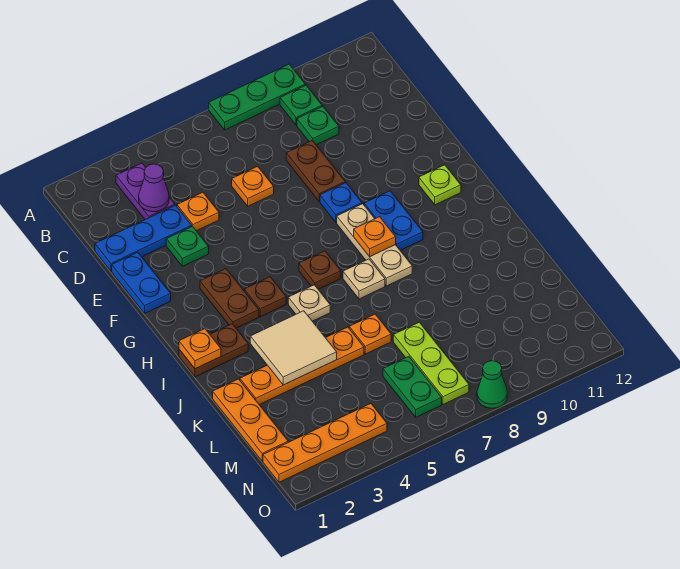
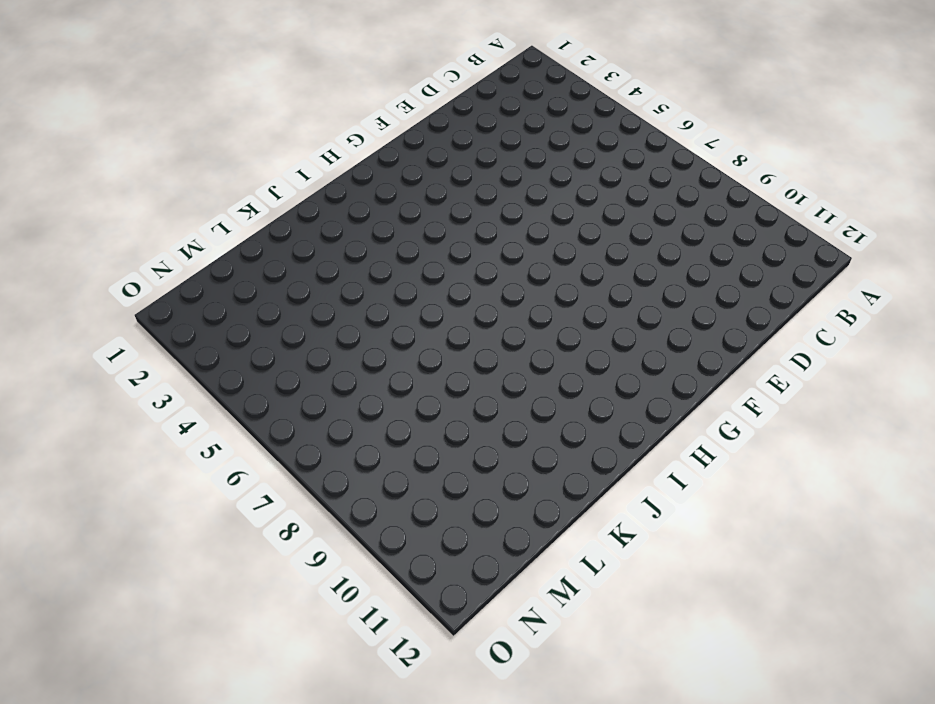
none -> green plate A7:A9 level 1
none -> purple plate B3:C3 level 1
none -> green plate B9 level 1
none -> green plate C9 level 1

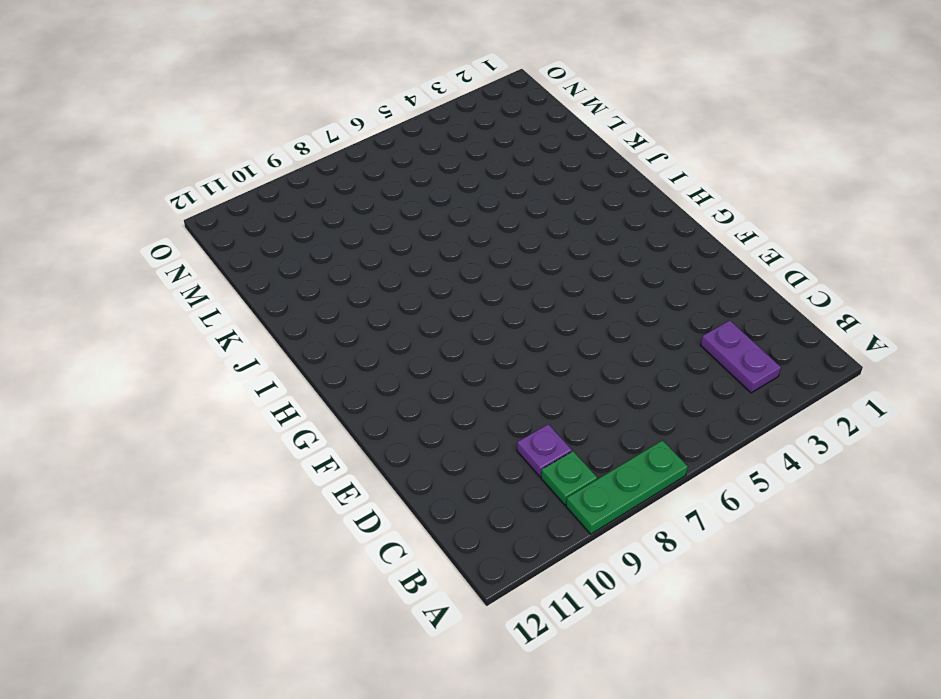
purple plate C9 level 1 -> green plate C9 level 1
none -> blue plate D1:D3 level 1
none -> orange plate D4 level 1
none -> orange plate D6 level 1
none -> brown plate D8:E8 level 1

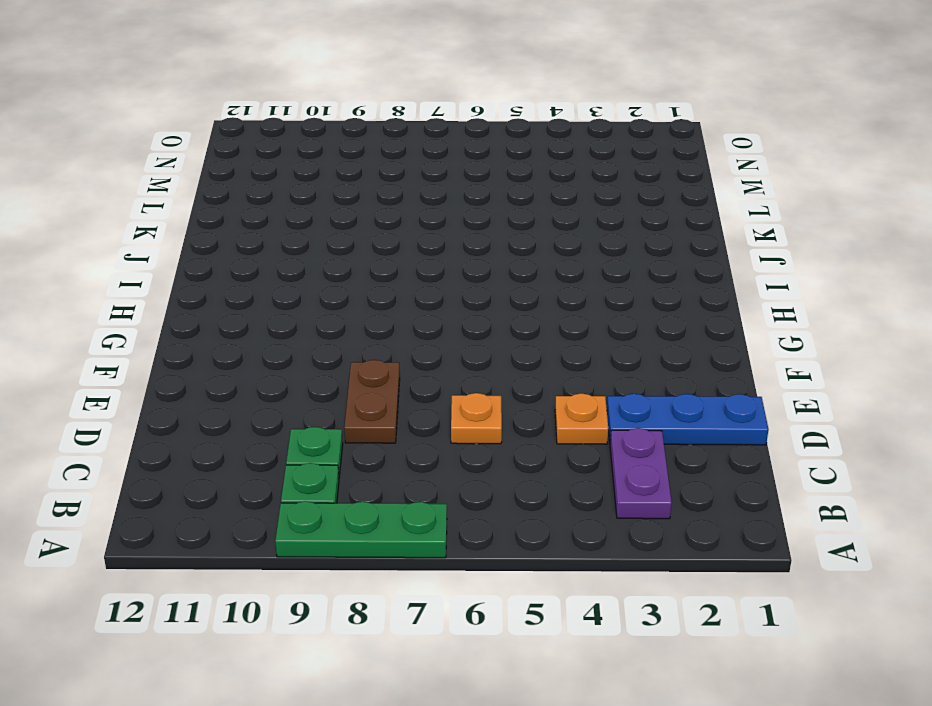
none -> blue plate E1:F1 level 1
none -> green plate E3 level 1
none -> blue plate F8 level 1
none -> brown plate G3:H3 level 1

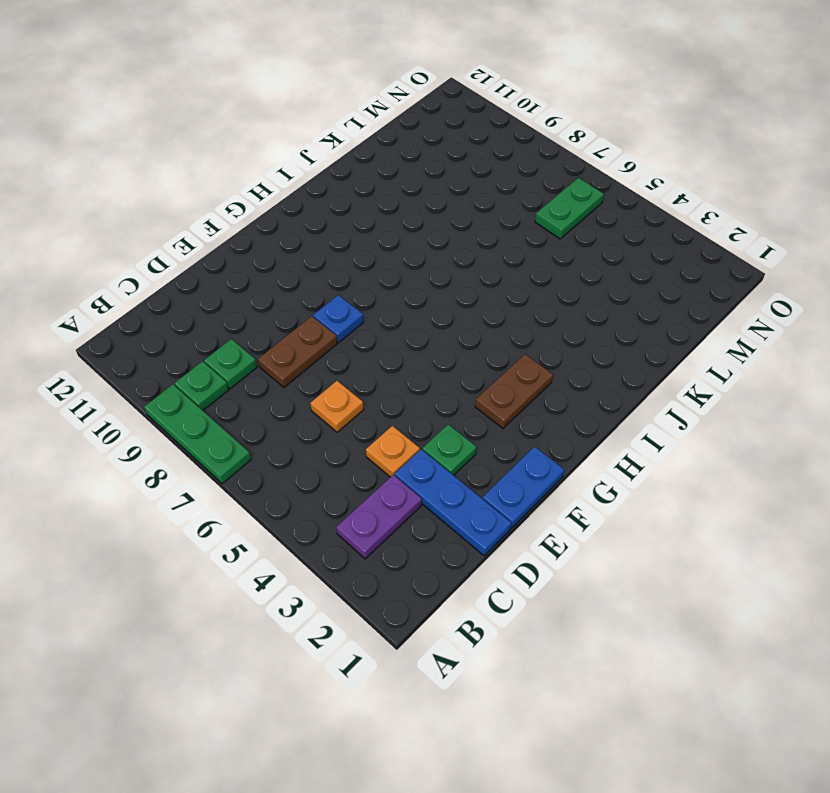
none -> tan plate G8:I8 level 1
none -> blue plate G9:H9 level 1
none -> lime plate G11 level 1
none -> brown plate H4 level 1

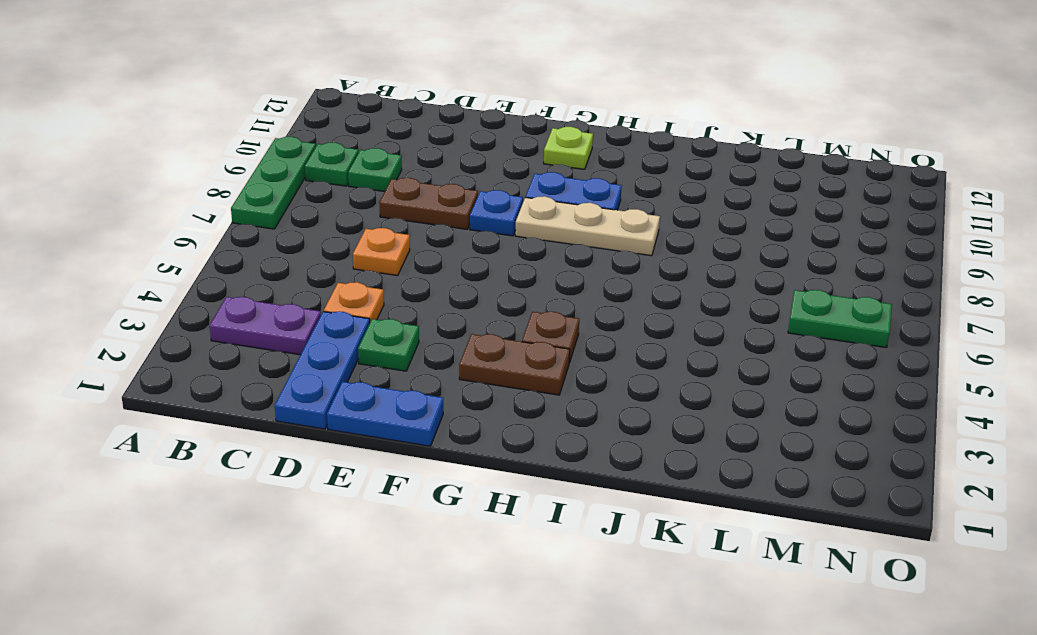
none -> brown plate H6 level 1
none -> brown plate I1:I2 level 1
none -> tan plate I5 level 1
none -> tan plate I7 level 1

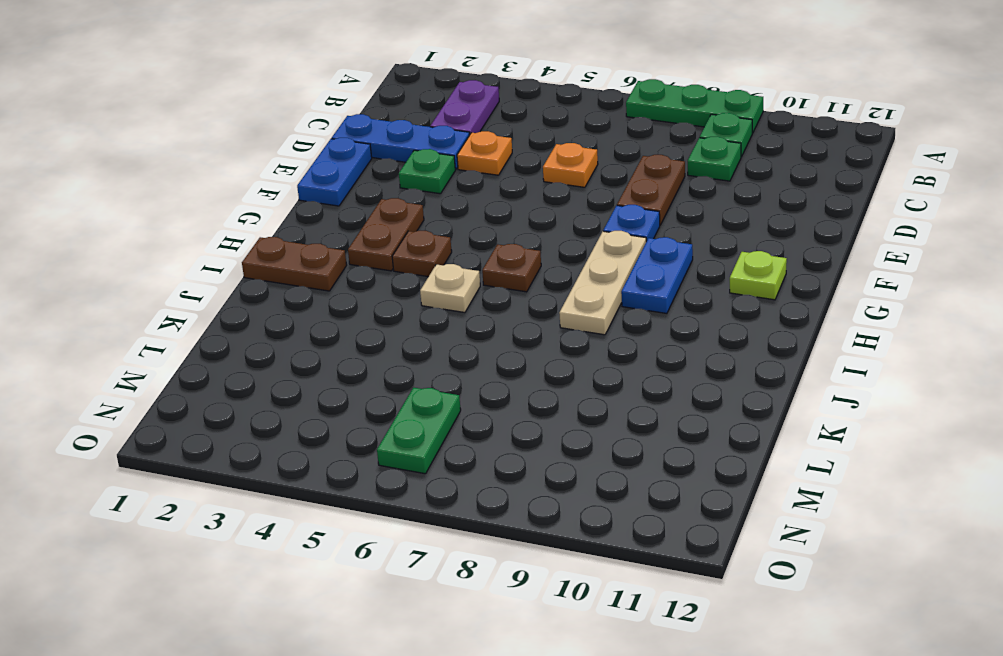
none -> tan plate I7 level 1
none -> orange plate K1:M1 level 1
none -> orange plate K2:K5 level 1
none -> orange plate K6 level 1

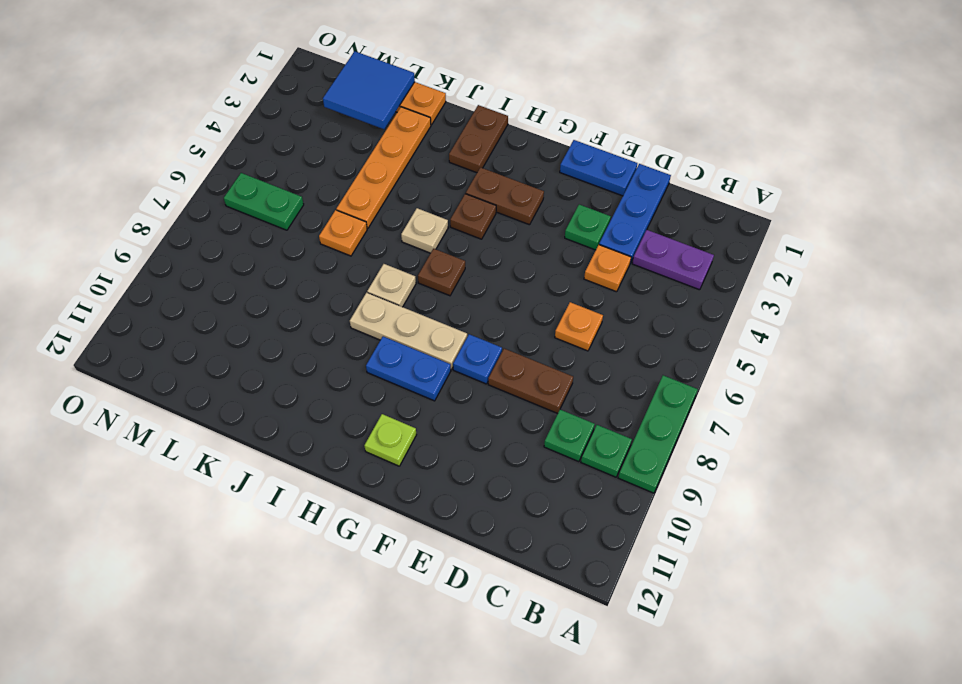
blue tile L1:M2 level 2 -> none
none -> lime plate L7:N7 level 1
none -> orange plate N1:N4 level 1
none -> green cone O8 level 1
none -> purple cone C3 level 2

